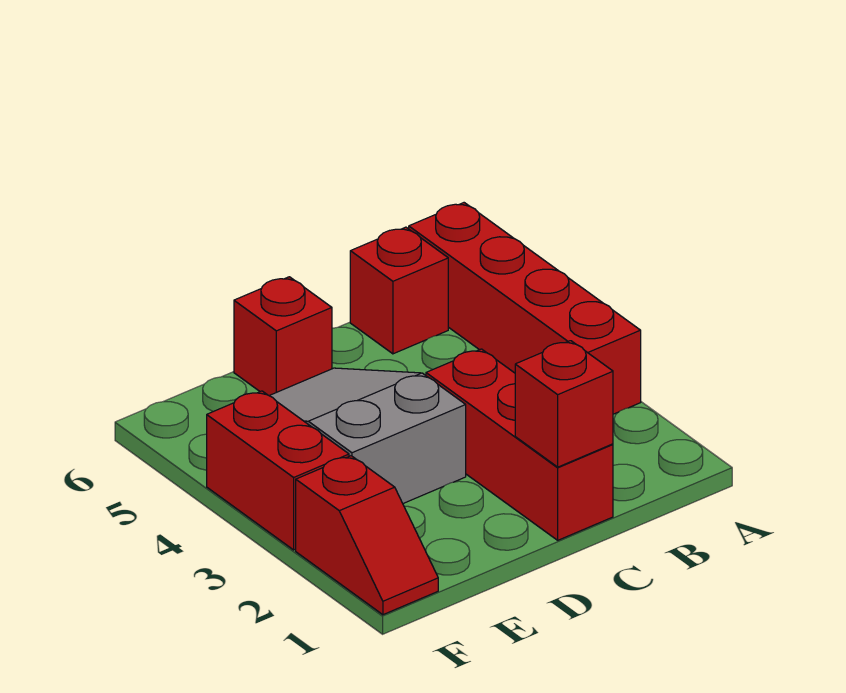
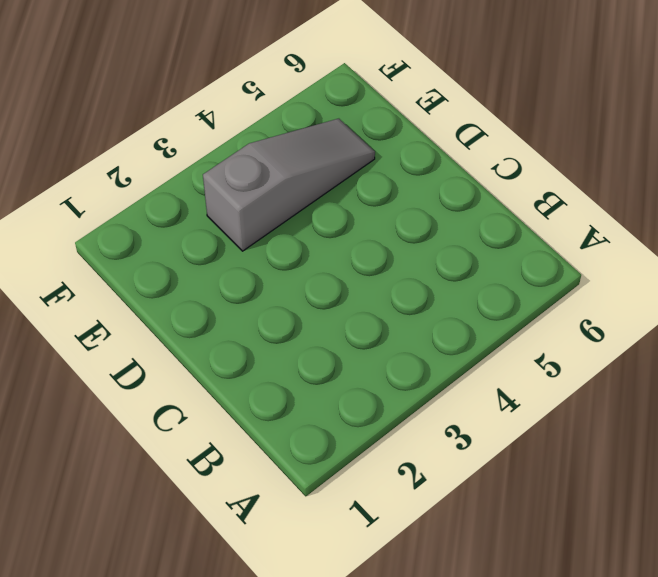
grey slope E3:E5 level 1 top 3 -> grey slope D3:E5 level 1 top 3
none -> red brick A3:A6 level 1
none -> red brick B6 level 1

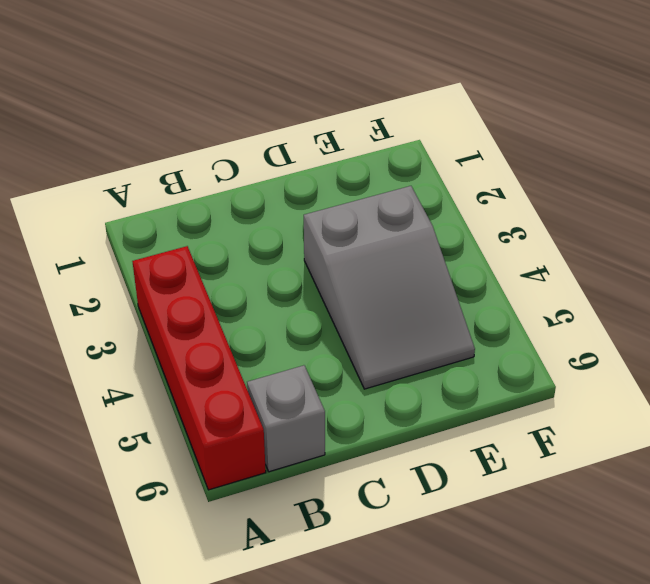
grey brick B6 level 1 -> red brick B6 level 1
none -> red brick C1:C3 level 1
none -> red brick D6 level 1

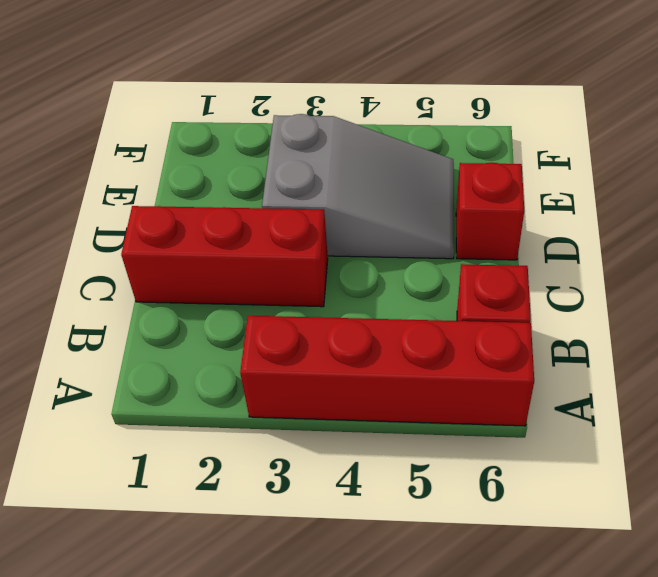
none -> red slope F1:F2 level 1 top 2
none -> red brick F3:F4 level 1

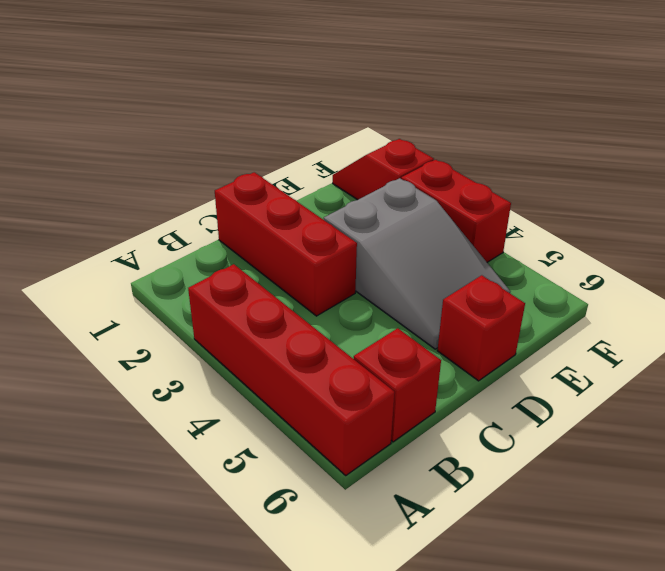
none -> red brick C1 level 2

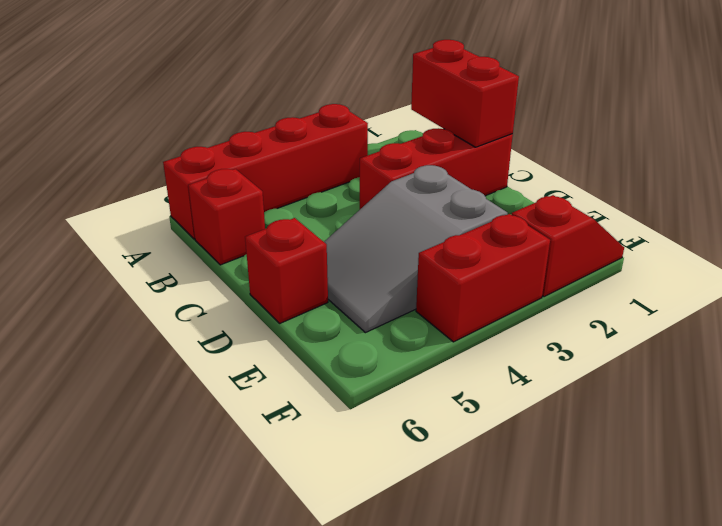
red brick B1:C1 level 2 -> red brick C1 level 2

